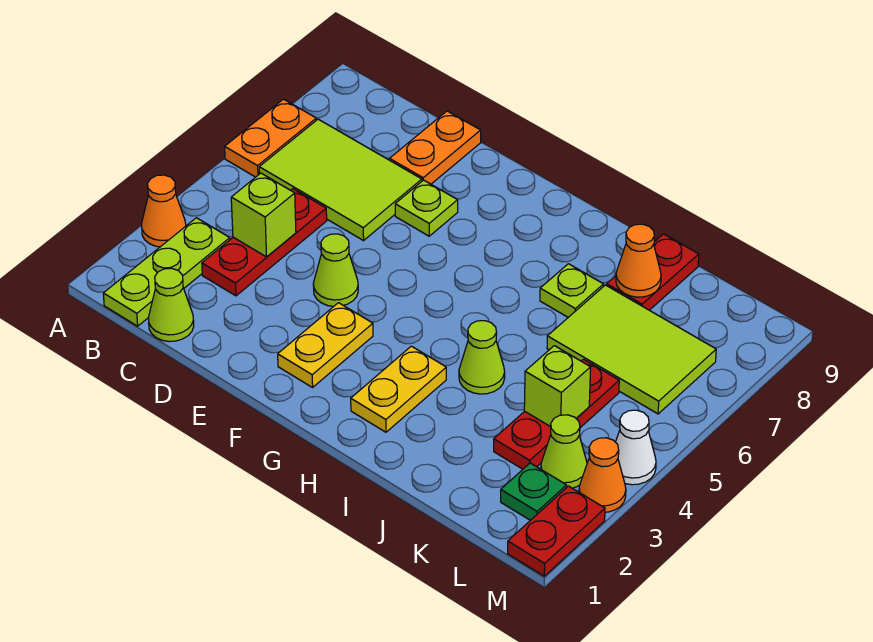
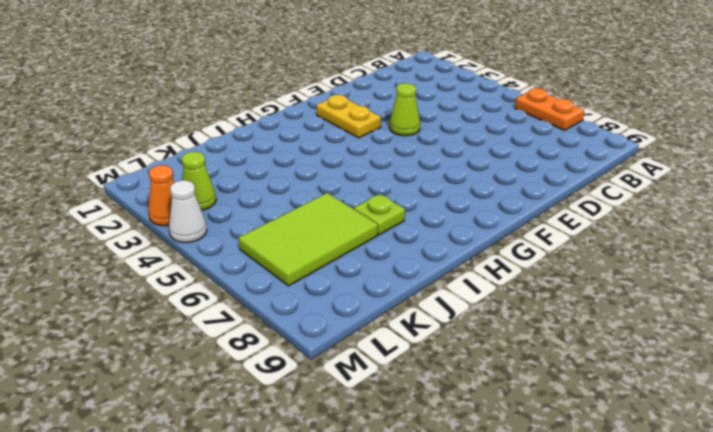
none -> orange cone A3 level 1
none -> lime plate B1:B3 level 1
none -> lime tile B6:D7 level 1

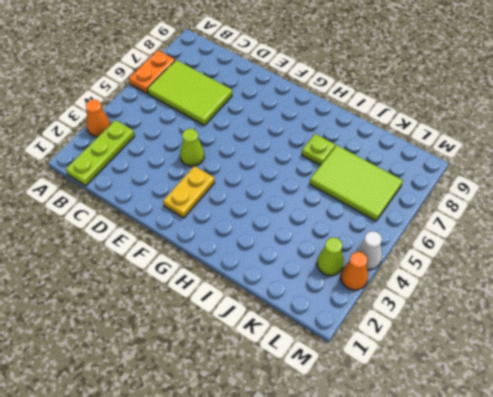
none -> lime cone C1 level 1
none -> red plate C3:C5 level 1
none -> orange plate D8:D9 level 1

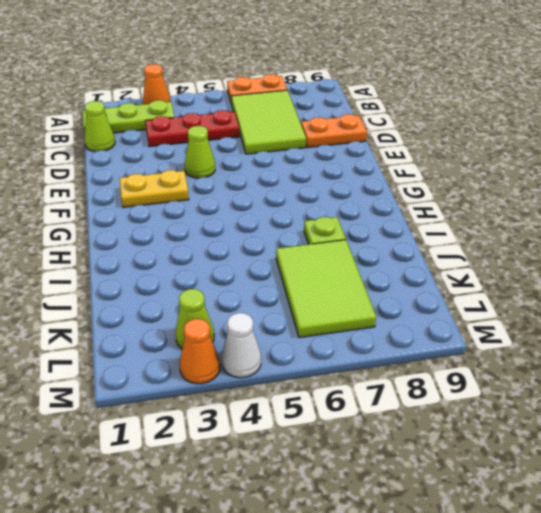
none -> lime plate E7 level 1
none -> yellow plate H2:H3 level 1
none -> lime cone I4 level 1

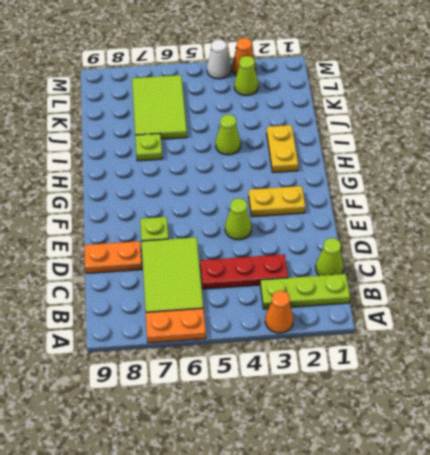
yellow plate H2:I2 level 1 -> yellow plate H2:H3 level 1
none -> red plate J8:J9 level 1
none -> red plate K3:K5 level 1
none -> green plate L2 level 1

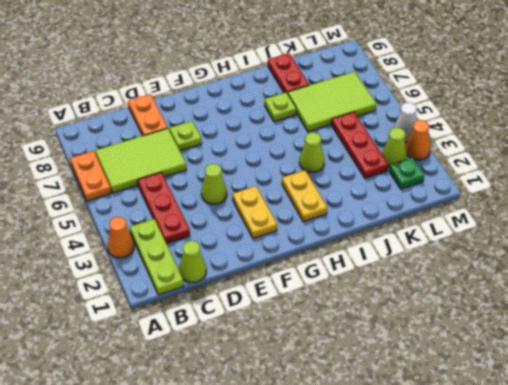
none -> red plate M1:M2 level 1
none -> lime brick C4 level 2
none -> orange cone J8 level 2

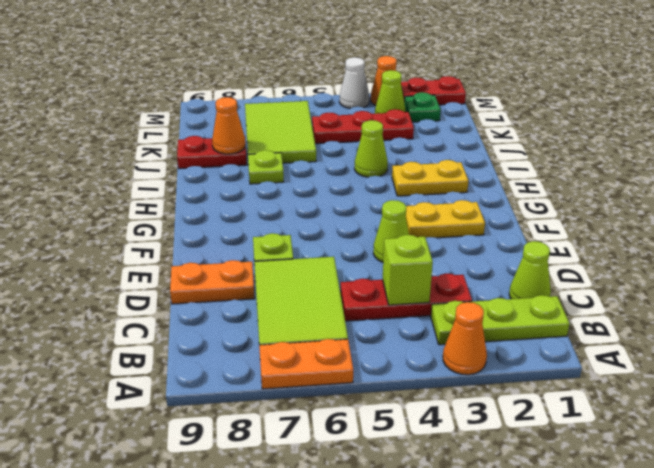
none -> lime brick K4 level 2

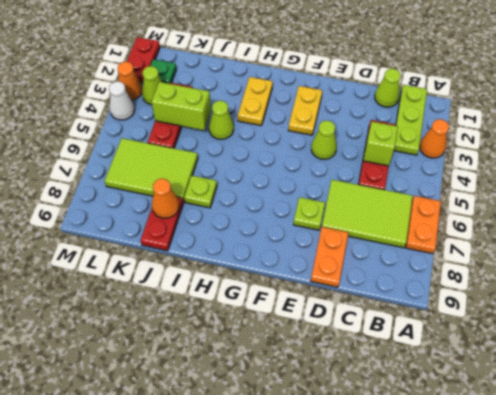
lime brick J4:K4 level 2 -> lime brick K4 level 2

